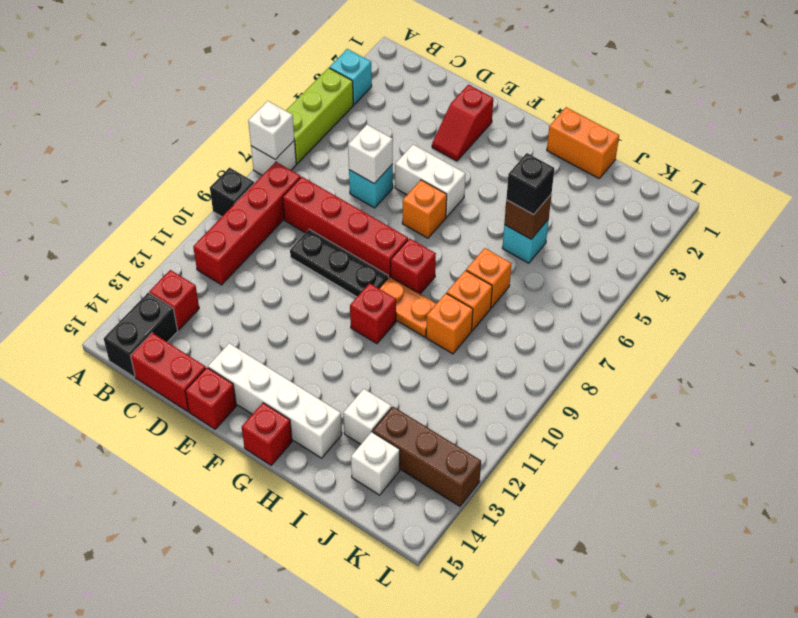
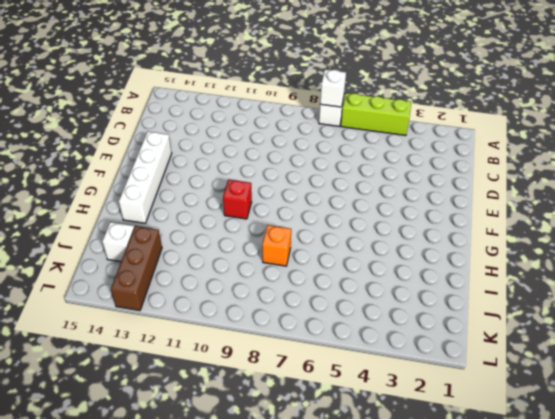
none -> cyan brick A3 level 1
none -> black brick A9 level 1
none -> red brick B8:B11 level 1
none -> red brick B13 level 1

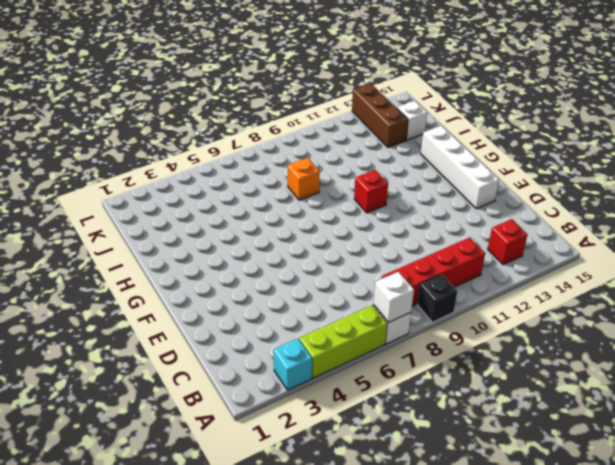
none -> black brick B14:B15 level 1
none -> red brick C8:F8 level 1
none -> red brick C15:D15 level 1
none -> cyan brick D6 level 1

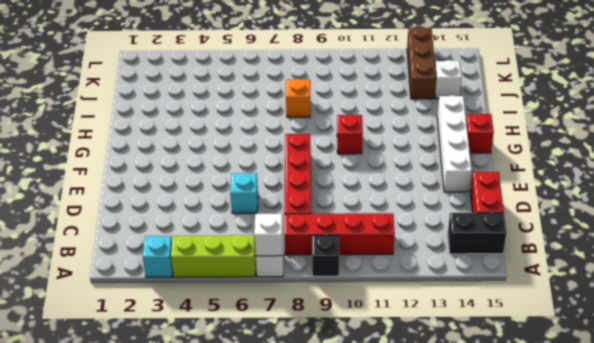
none -> red brick B13 level 1
none -> black plate D9:F9 level 1
none -> red slope E2:E3 level 1 top 2
none -> white brick E5:F5 level 1

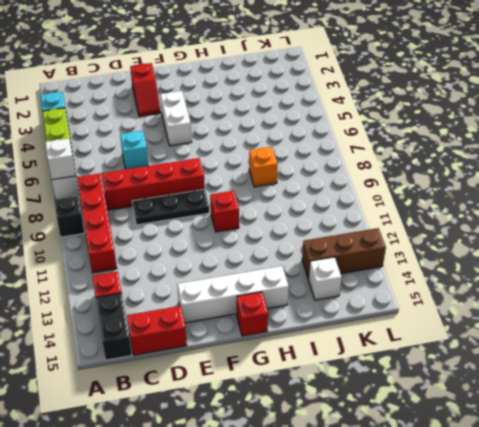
white brick F4:F5 level 1 -> white brick E5:F5 level 1
none -> red brick E15 level 1
none -> orange brick F6 level 1
none -> red brick G8 level 1
none -> orange plate G9:H9 level 1

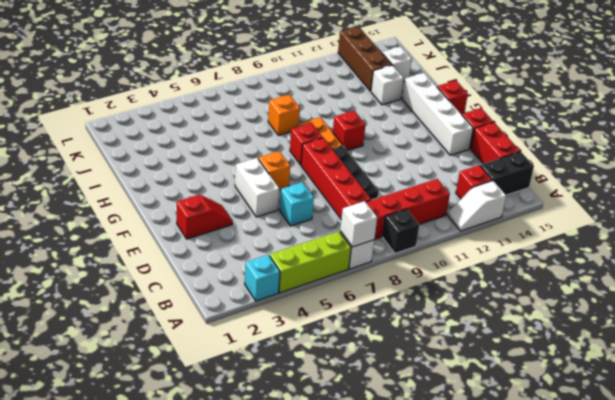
white slope A12:A13 level 1 top 13 -> none
none -> orange brick H1:I1 level 1
none -> cyan brick I5 level 1
none -> orange brick I7 level 1
none -> orange brick I9 level 1

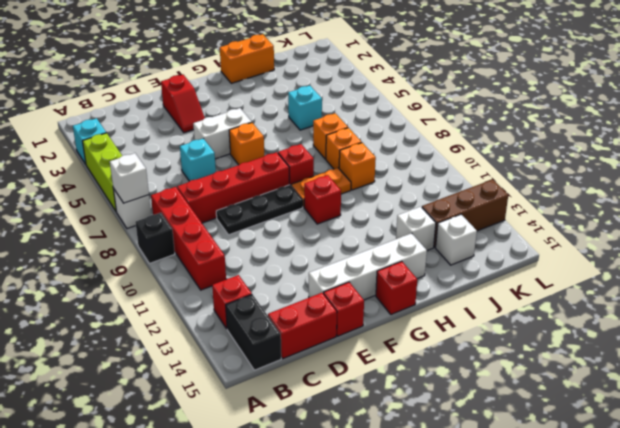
none -> white brick D6 level 2
none -> brown brick I5 level 2
none -> black brick I5 level 3

